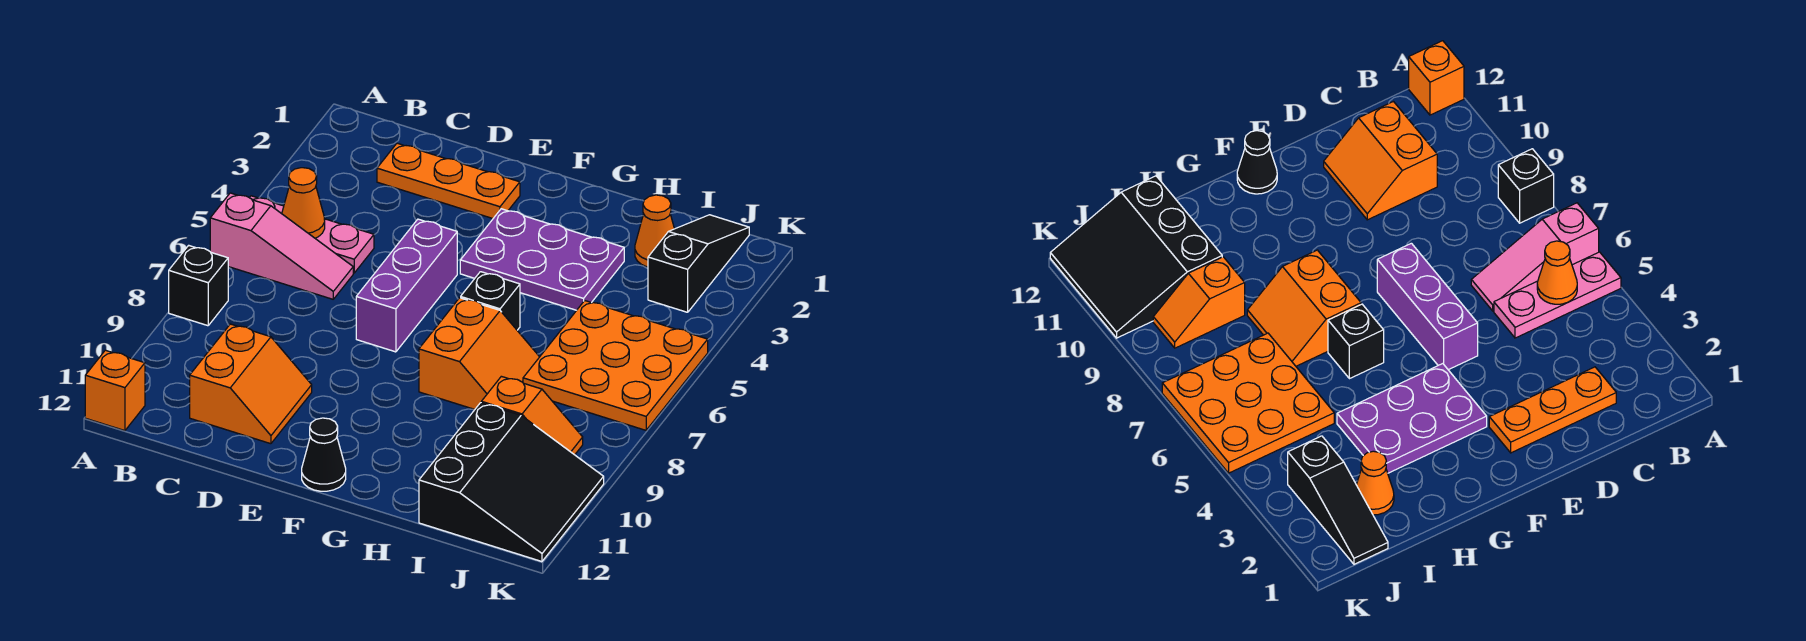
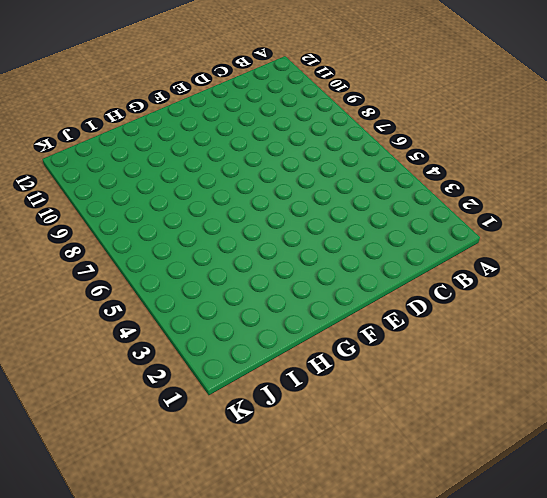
none -> pink plate A5:C5 level 1
none -> pink slope A6:C6 level 1 top A
none -> black brick A8 level 1

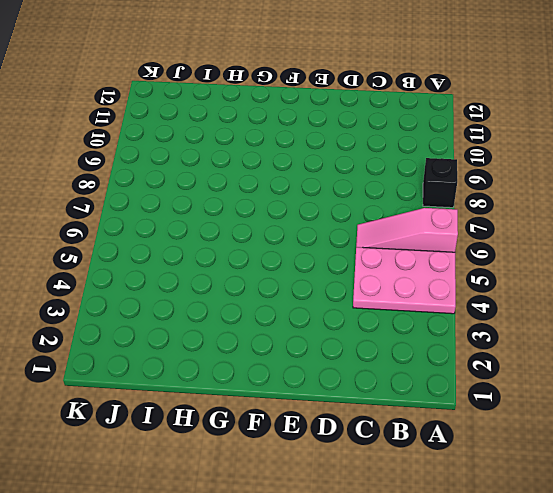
pink plate A4:C5 level 1 -> pink plate A5:C5 level 1
none -> orange brick A12 level 1
none -> orange plate C2:E2 level 1
none -> orange slope C10:D11 level 1 top C

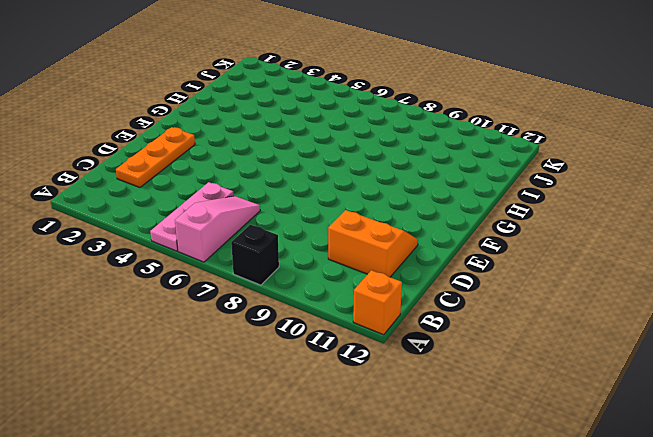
none -> purple brick E5:E7 level 1
none -> purple plate F3:H4 level 1
none -> black cone F12 level 1

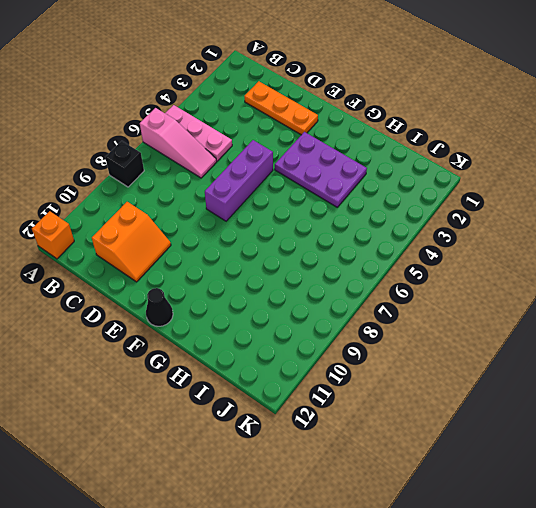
none -> black brick G6 level 1
none -> orange slope G7:H8 level 1 top G
none -> orange cone I2 level 1

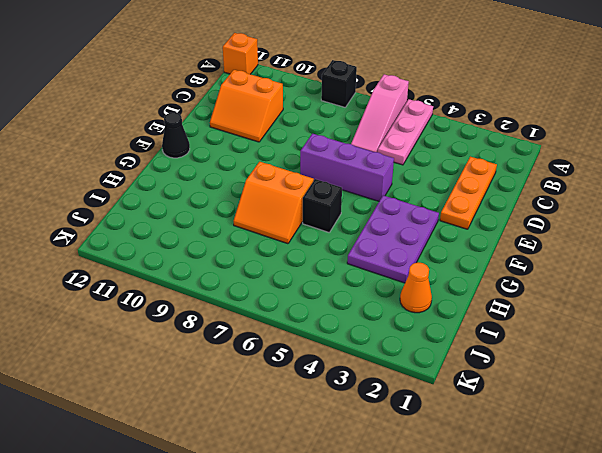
none -> orange plate I5:K7 level 1
none -> orange slope I9:J9 level 1 top I
none -> black slope I10:K12 level 1 top I

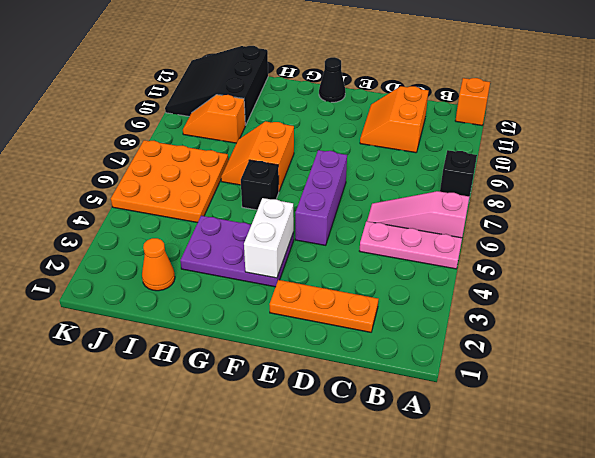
white brick F3:F4 level 2 -> none
none -> black slope J1:J3 level 1 top 3
none -> orange cone B5 level 2

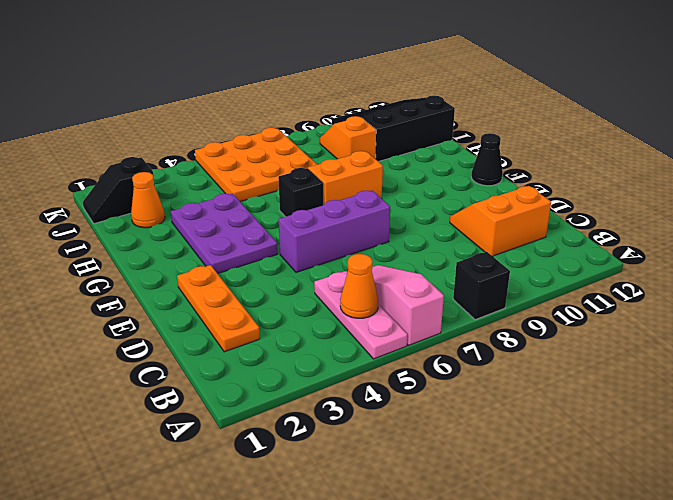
black slope J1:J2 level 1 top 2 -> black slope J1:J3 level 1 top 3
none -> orange brick A12 level 1

